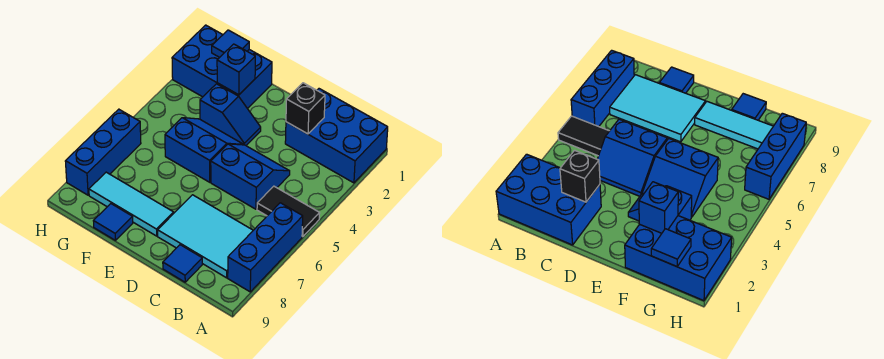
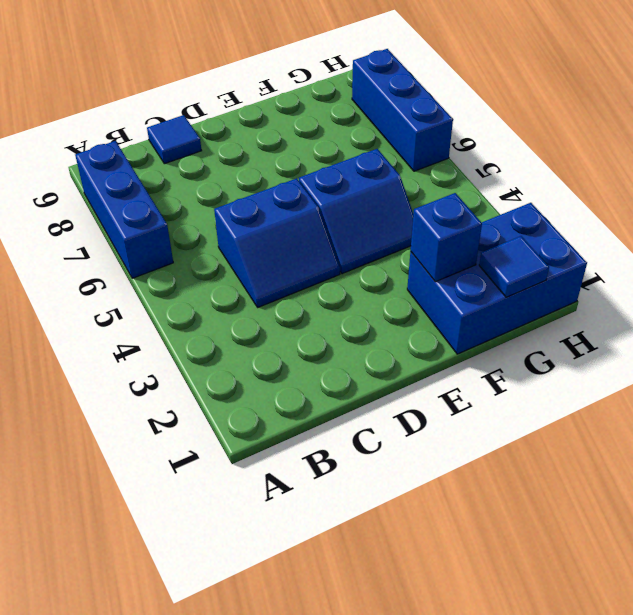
none -> blue brick A1:C2 level 1
none -> black tile A5:B5 level 1
none -> cyan tile B7:D8 level 1

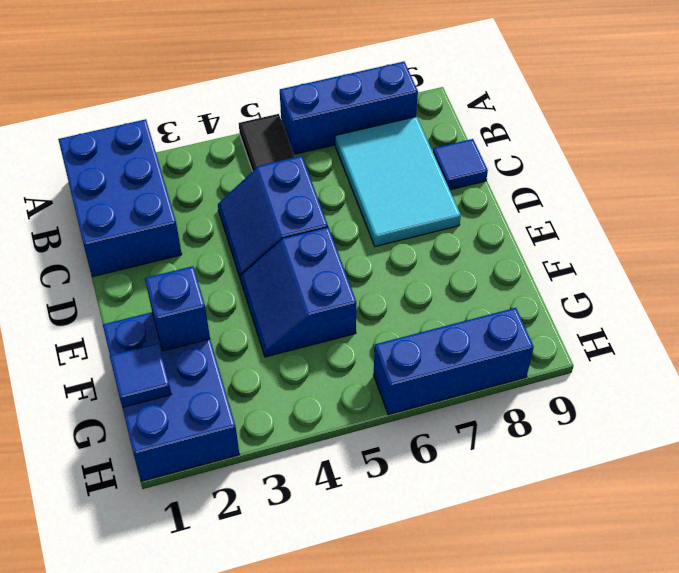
none -> blue slope E3:F3 level 1 top F
none -> cyan tile E8:G8 level 1
none -> blue tile F9 level 1

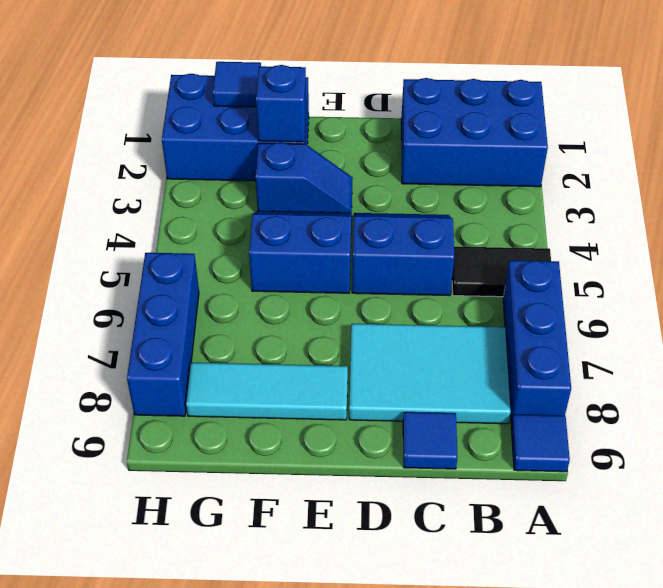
blue tile A9 level 1 -> blue tile F9 level 1
none -> black brick C2 level 2

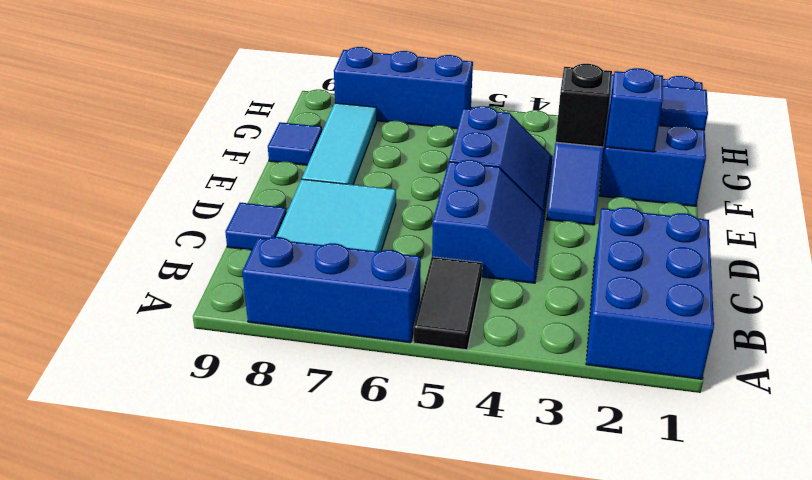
black brick F3 level 2 -> black brick C2 level 2

